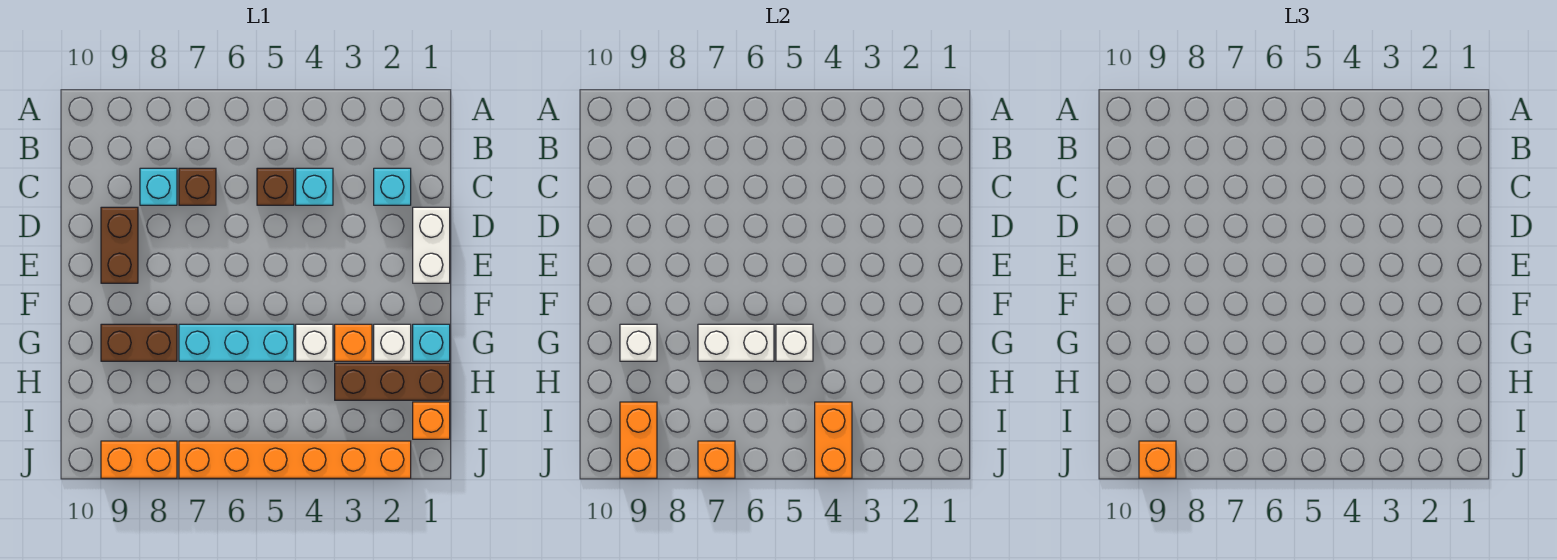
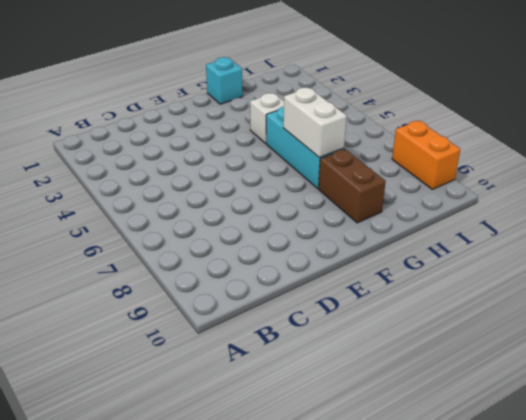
none -> cyan brick C2 level 1
none -> cyan brick C4 level 1
none -> brown brick C5 level 1

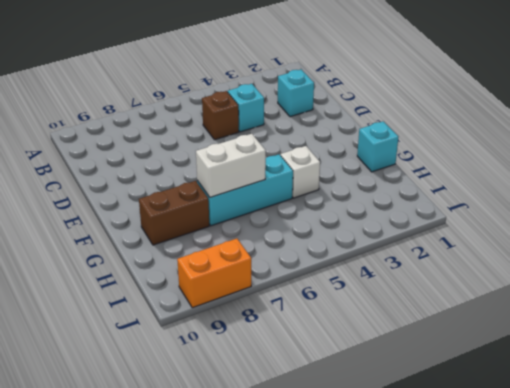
none -> brown brick C7 level 1
none -> cyan brick C8 level 1
none -> white brick D1:E1 level 1

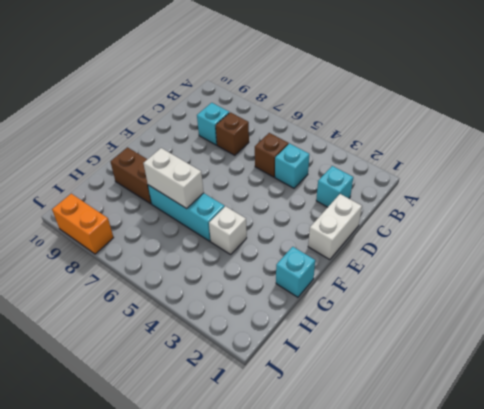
none -> brown brick D9:E9 level 1
none -> white brick G2 level 1
none -> orange brick G3 level 1

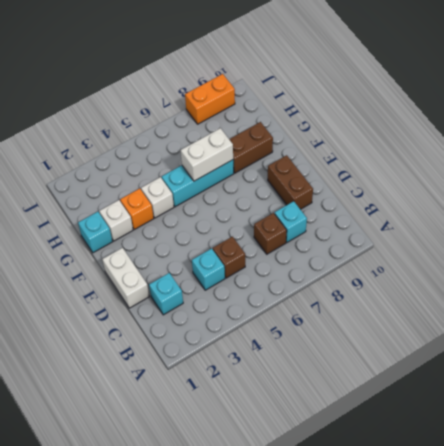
none -> brown brick H1:H3 level 1
none -> orange brick I1 level 1
none -> orange brick J2:J7 level 1

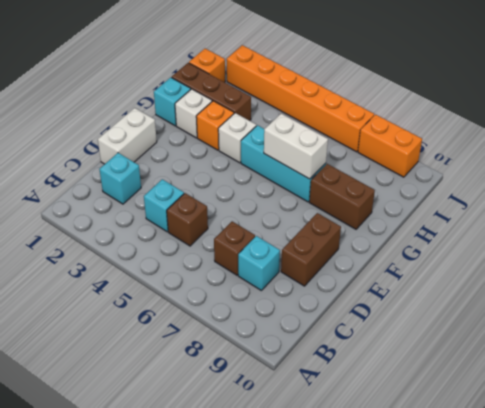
none -> white brick G5 level 2
none -> white brick G9 level 2
none -> orange brick I4:J4 level 2

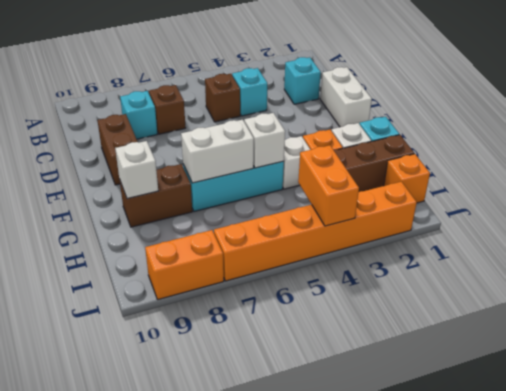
none -> orange brick I9:J9 level 2
none -> orange brick J7 level 2
none -> orange brick J9 level 3

